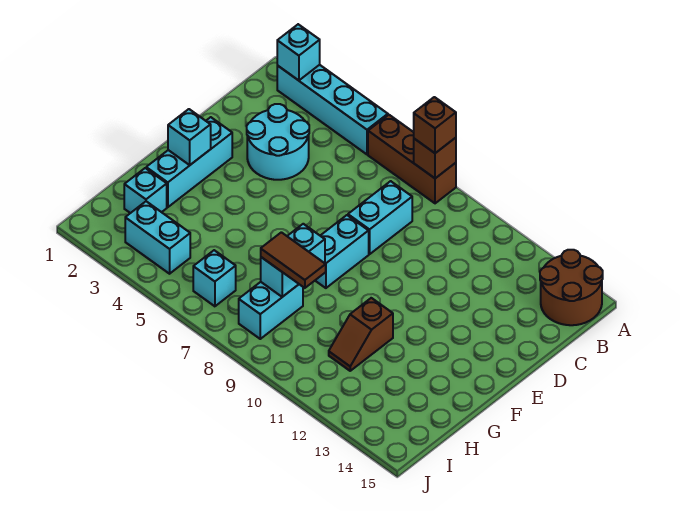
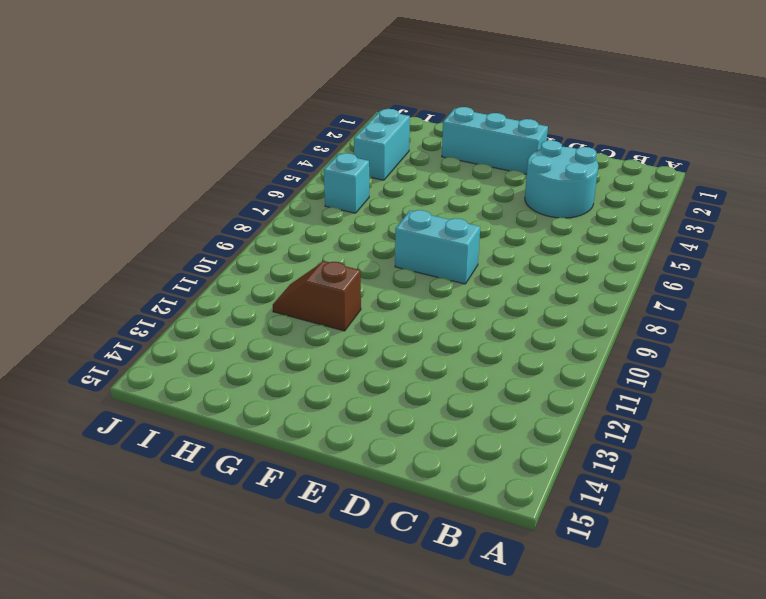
none -> cyan brick A2:A5 level 1
none -> brown brick A6:A8 level 1
none -> brown round brick A14:B15 level 1

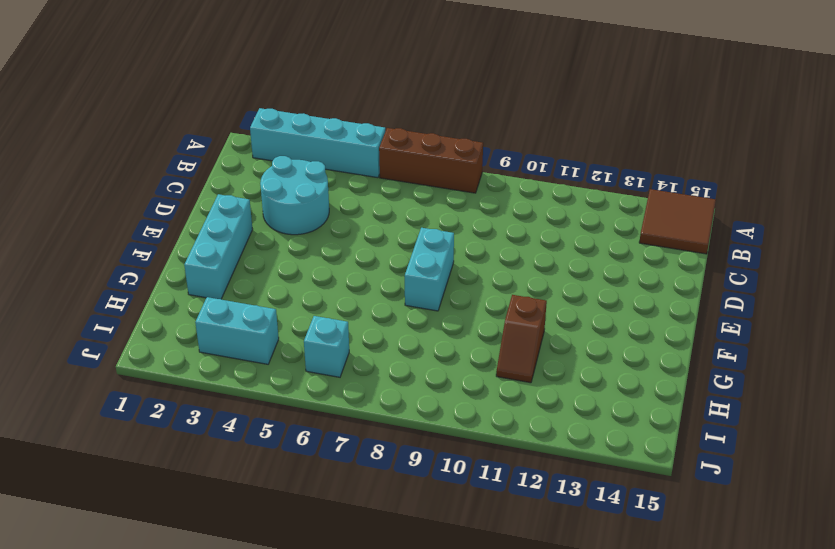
brown tile A14:B15 level 1 -> brown round brick A14:B15 level 1
none -> cyan brick C8:D8 level 1
none -> cyan brick H2 level 1
none -> cyan brick H8:I8 level 1

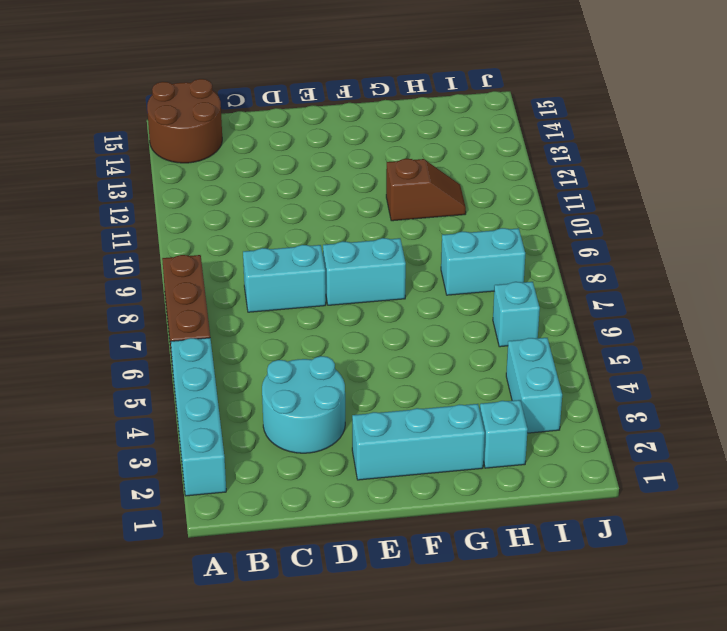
none -> cyan brick A2 level 2
none -> brown brick A8 level 2
none -> cyan brick F2 level 2

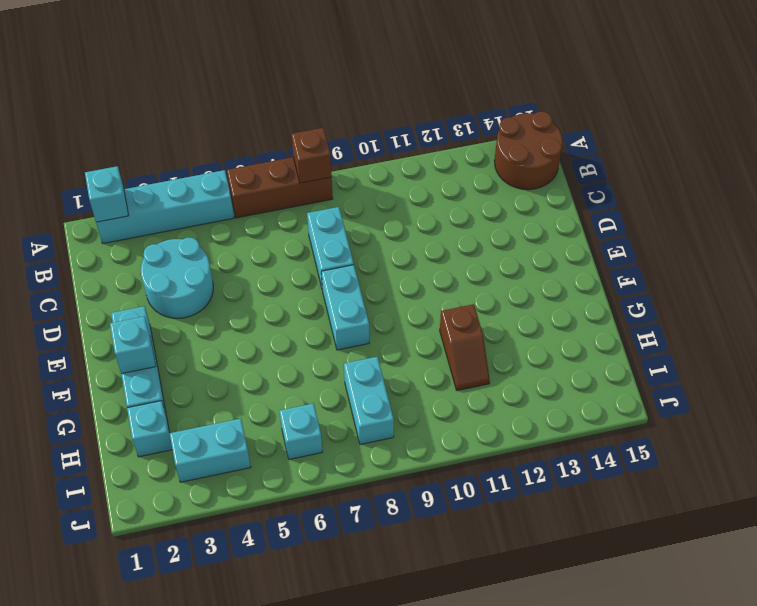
none -> cyan brick G8:H8 level 2
none -> brown brick A8 level 3
none -> brown tile H8:H9 level 3

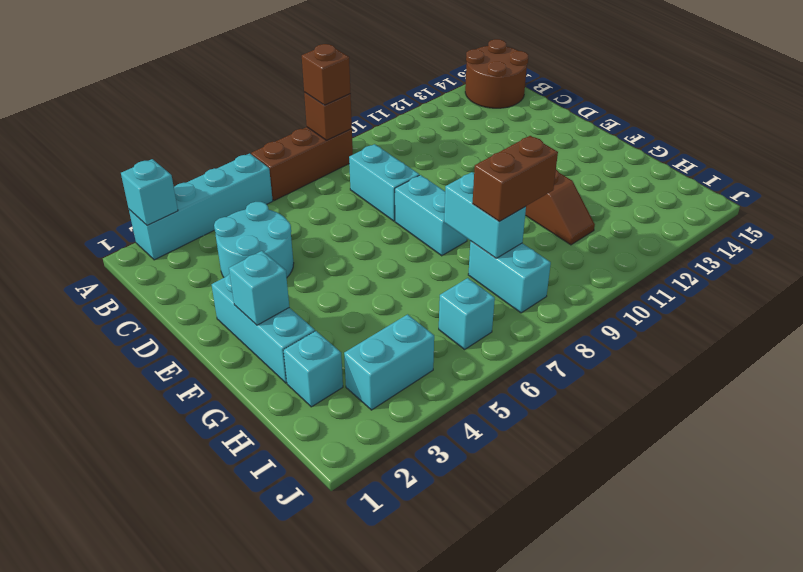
brown brick H8:H9 level 3 -> brown tile H8:H9 level 3

